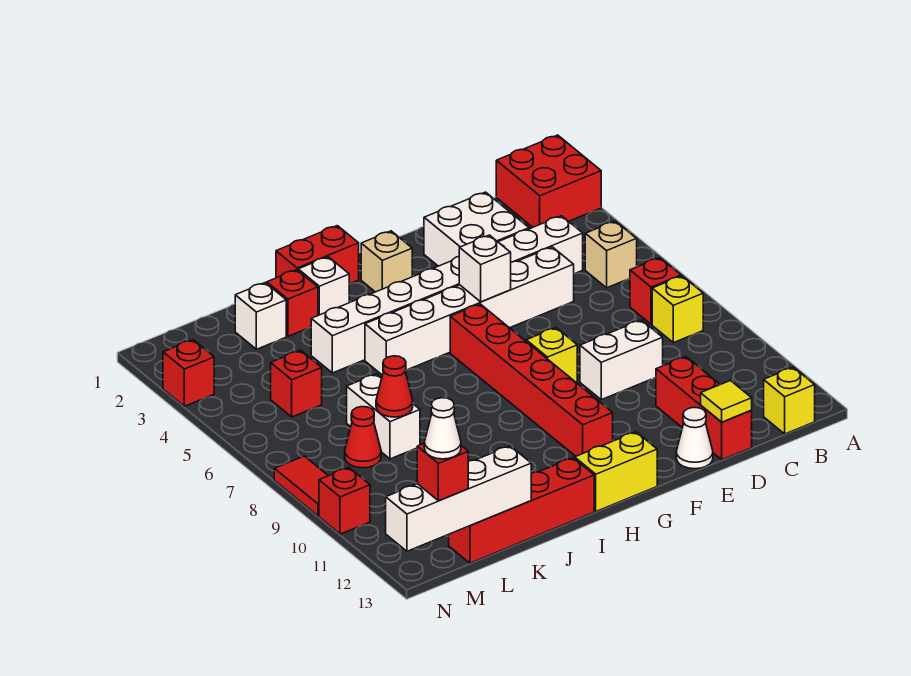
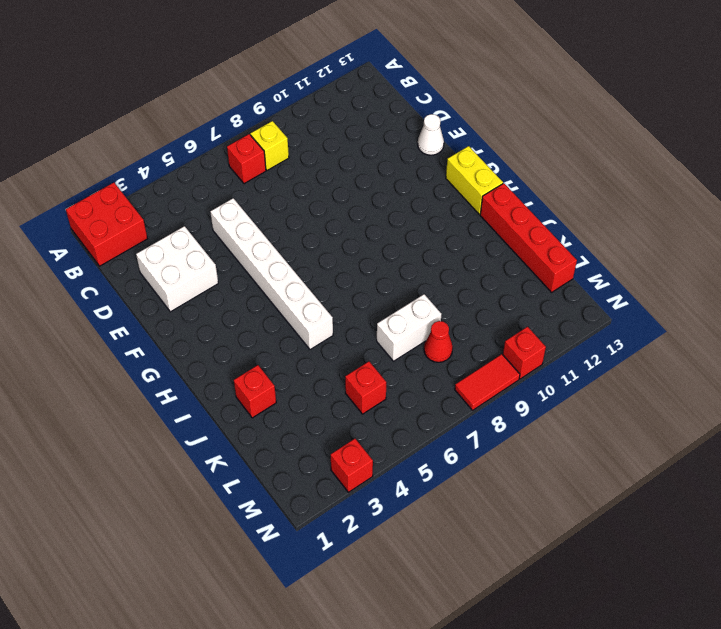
none -> tan brick B5 level 1
none -> yellow brick B13 level 1
none -> white brick C4:J4 level 1
none -> white brick D9:E9 level 1

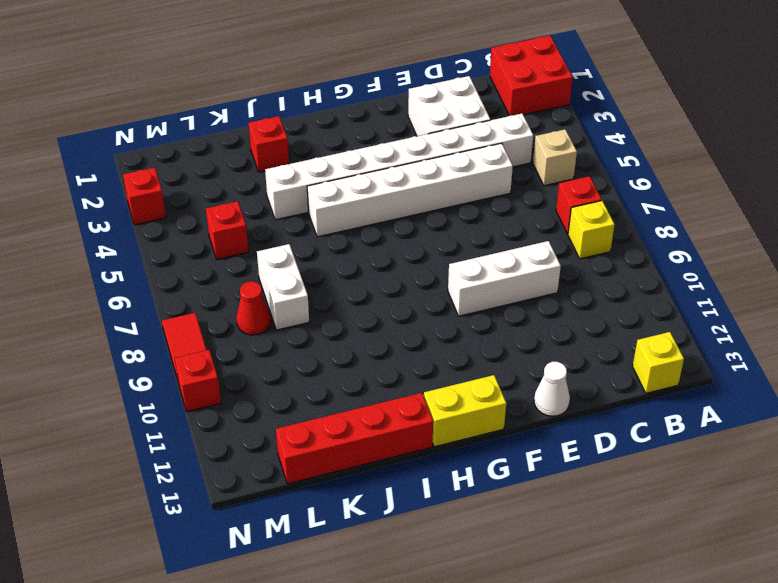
white brick D9:F9 level 1 -> white brick D9:E9 level 1
none -> red brick D11:D13 level 1
none -> yellow brick F8 level 1
none -> tan brick G2 level 1
none -> red brick G6:G11 level 1

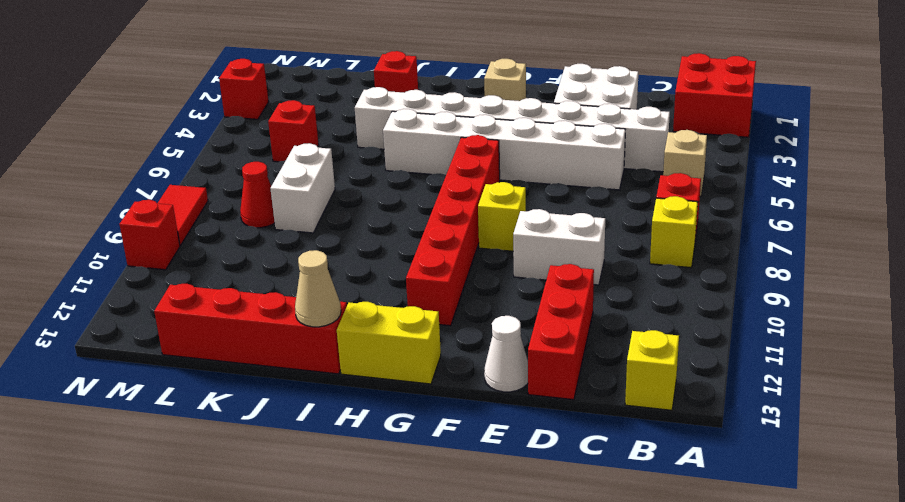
tan cone I13 level 2 -> none
none -> red brick H1:I1 level 1
none -> white brick I2 level 1
none -> white brick K2 level 1
none -> yellow tile D13 level 2

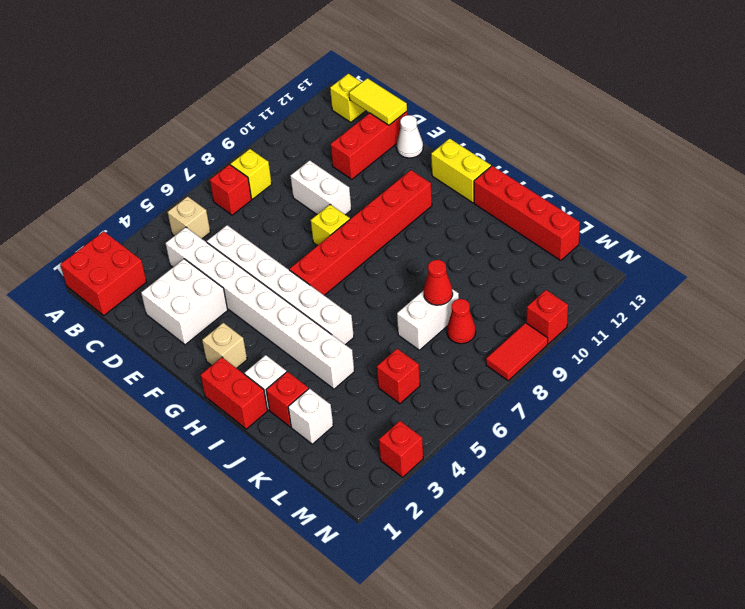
yellow tile C13:D13 level 2 -> yellow tile D13 level 2
none -> white brick F5 level 2
none -> white brick K13:N13 level 2
none -> red brick M13 level 3
none -> white cone M13 level 4

